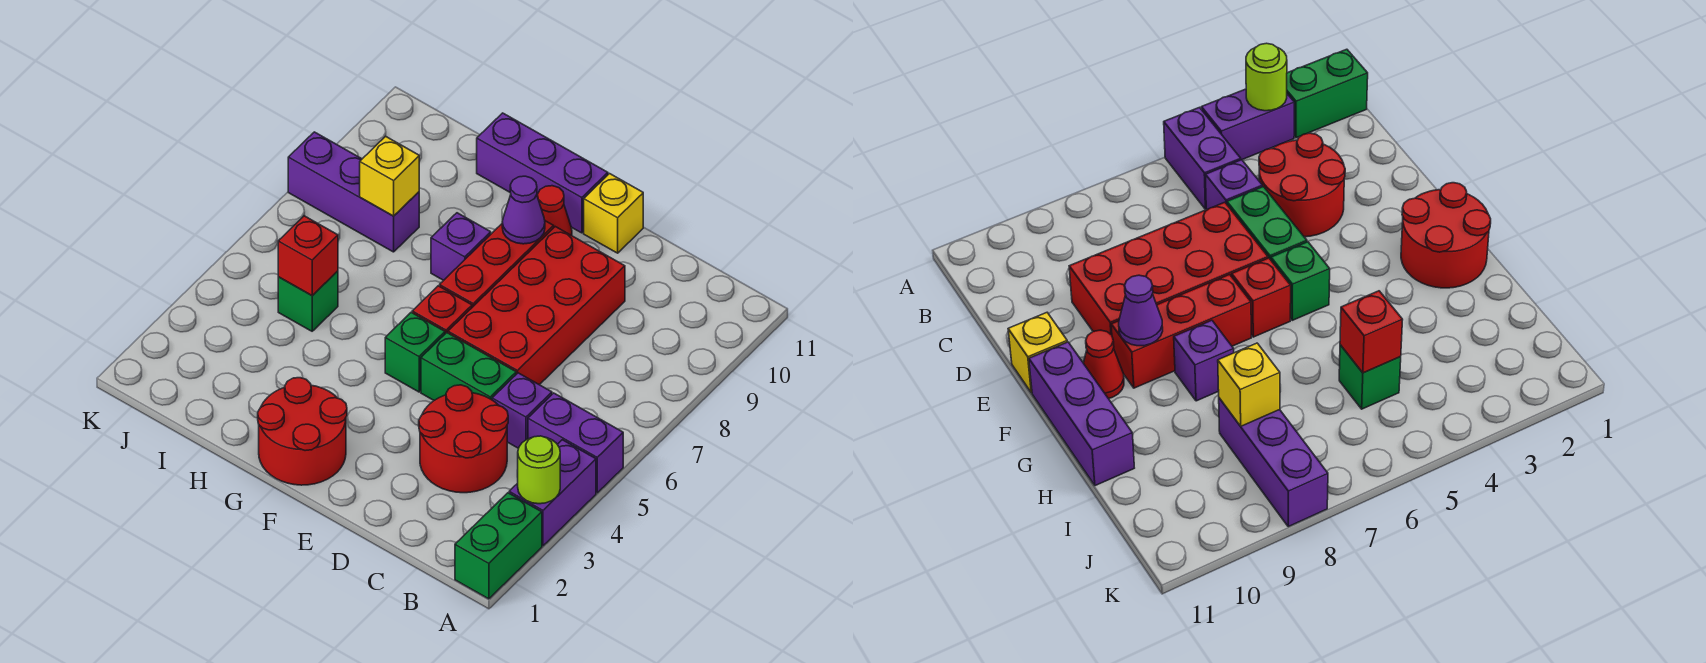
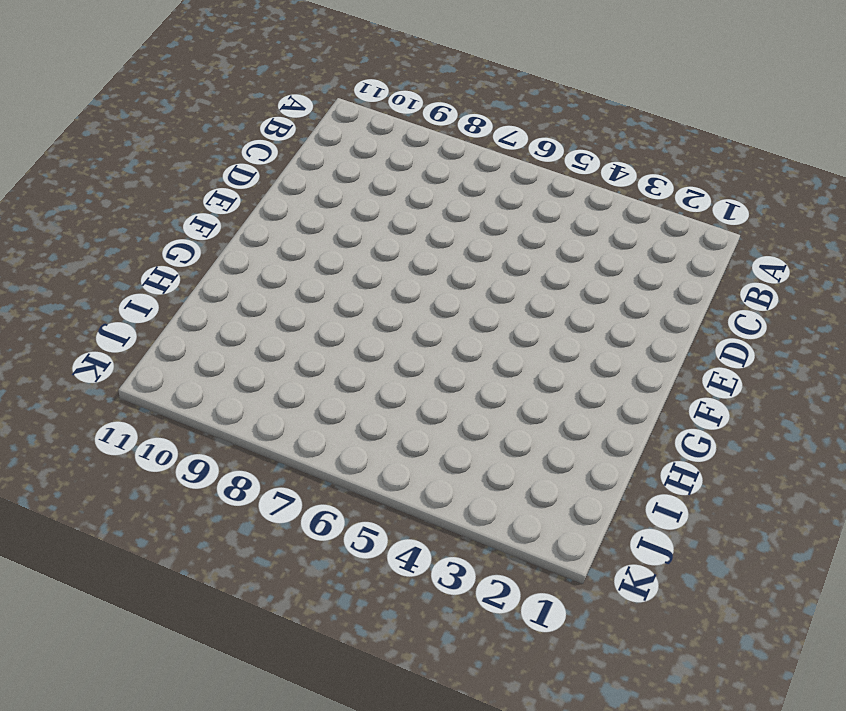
none -> green brick A1:A2 level 1
none -> purple brick A3:A4 level 1
none -> purple brick A5:B5 level 1

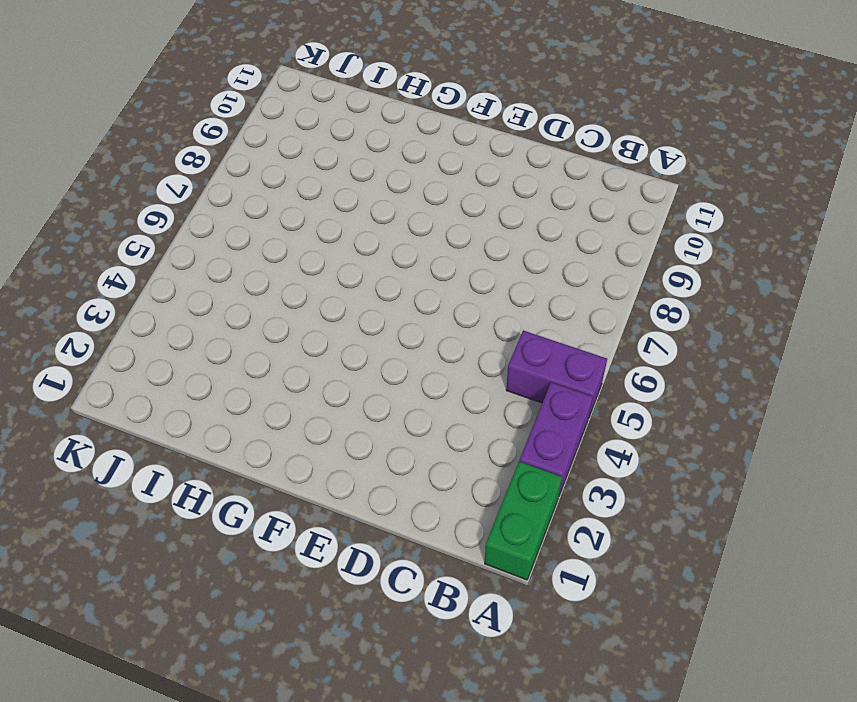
none -> red round brick C3:D4 level 1
none -> purple brick C5 level 1
none -> green brick D5:E5 level 1

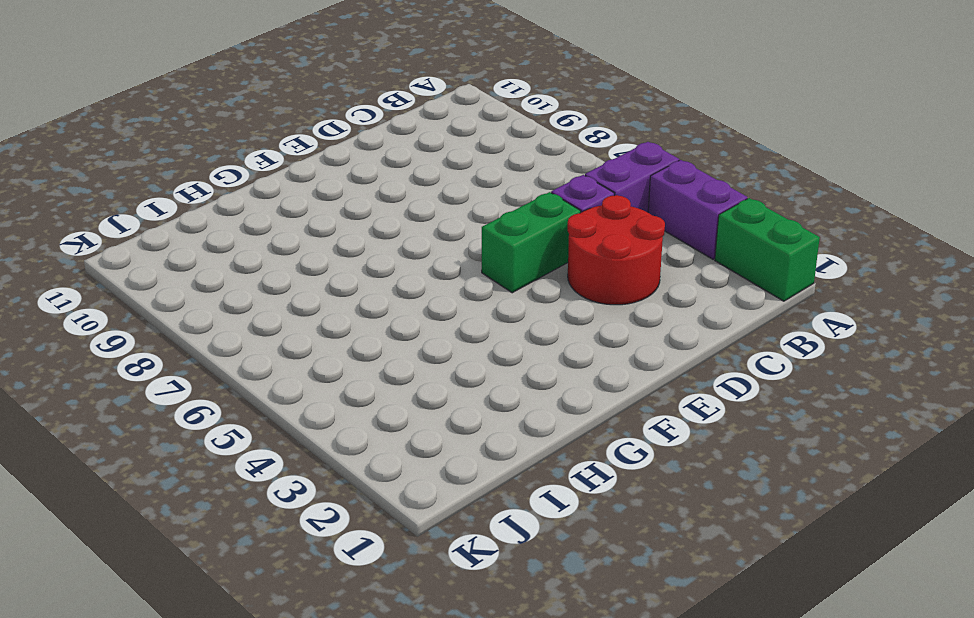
none -> red brick D6:E9 level 1
none -> yellow brick E11 level 1
none -> red round brick F1:G2 level 1

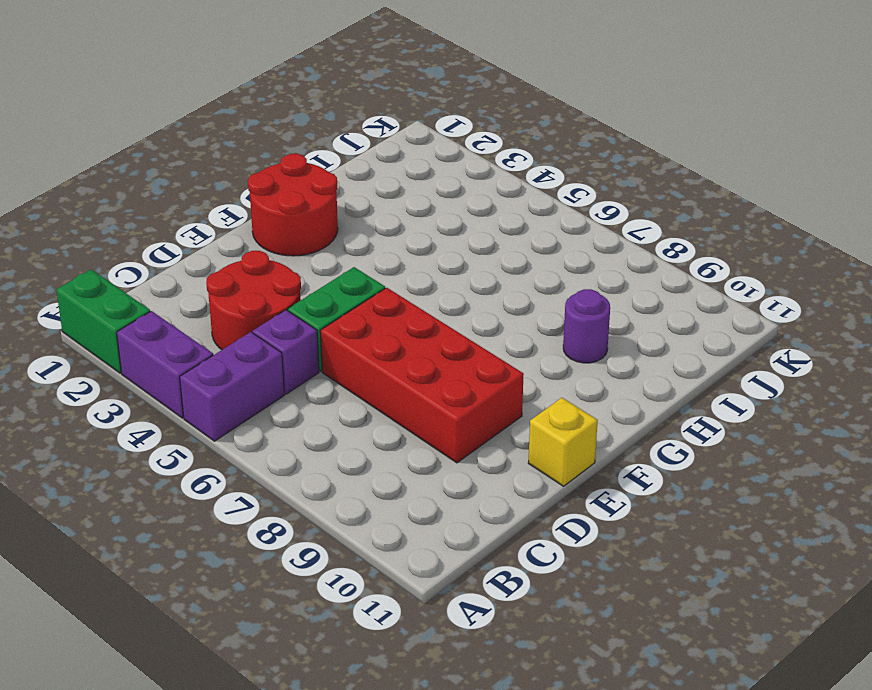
purple round brick H9 level 1 -> none
none -> green brick F5 level 1
none -> red brick F6 level 1
none -> red brick F7:F9 level 1

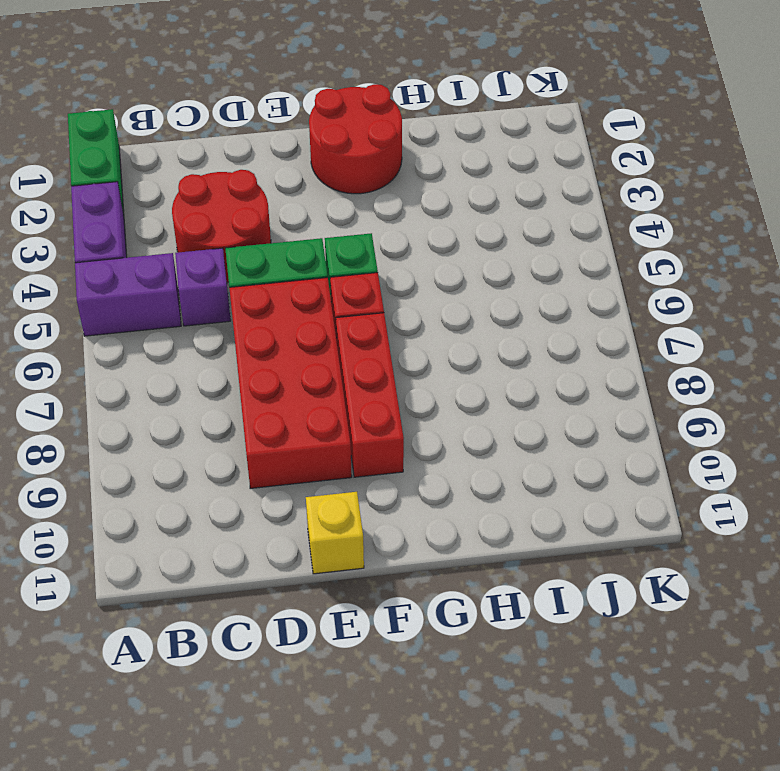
none -> red cone F10 level 1
none -> purple brick F11:H11 level 1
none -> purple brick G8 level 1

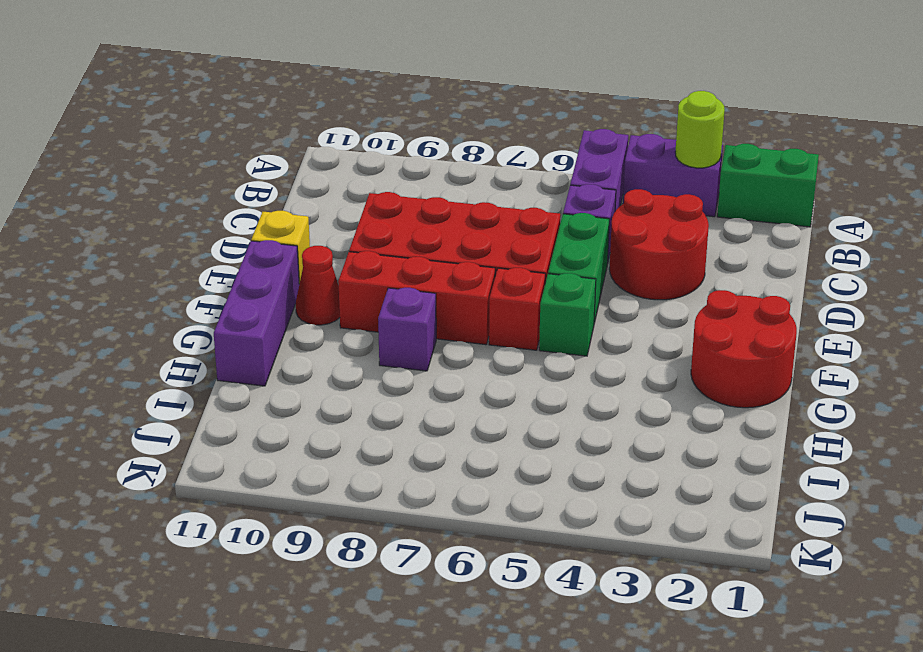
none -> green brick I5 level 1
none -> purple brick I8:K8 level 1
none -> purple cone F9 level 2

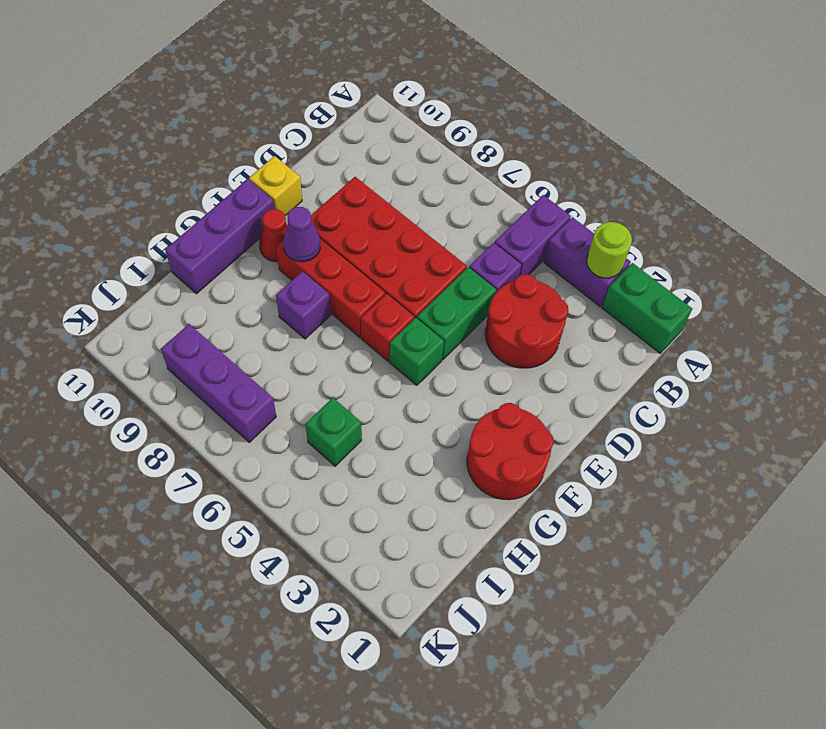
purple brick J7:J9 level 1 -> purple brick I8:K8 level 1
none -> red brick I5 level 2
none -> yellow brick I8 level 2

